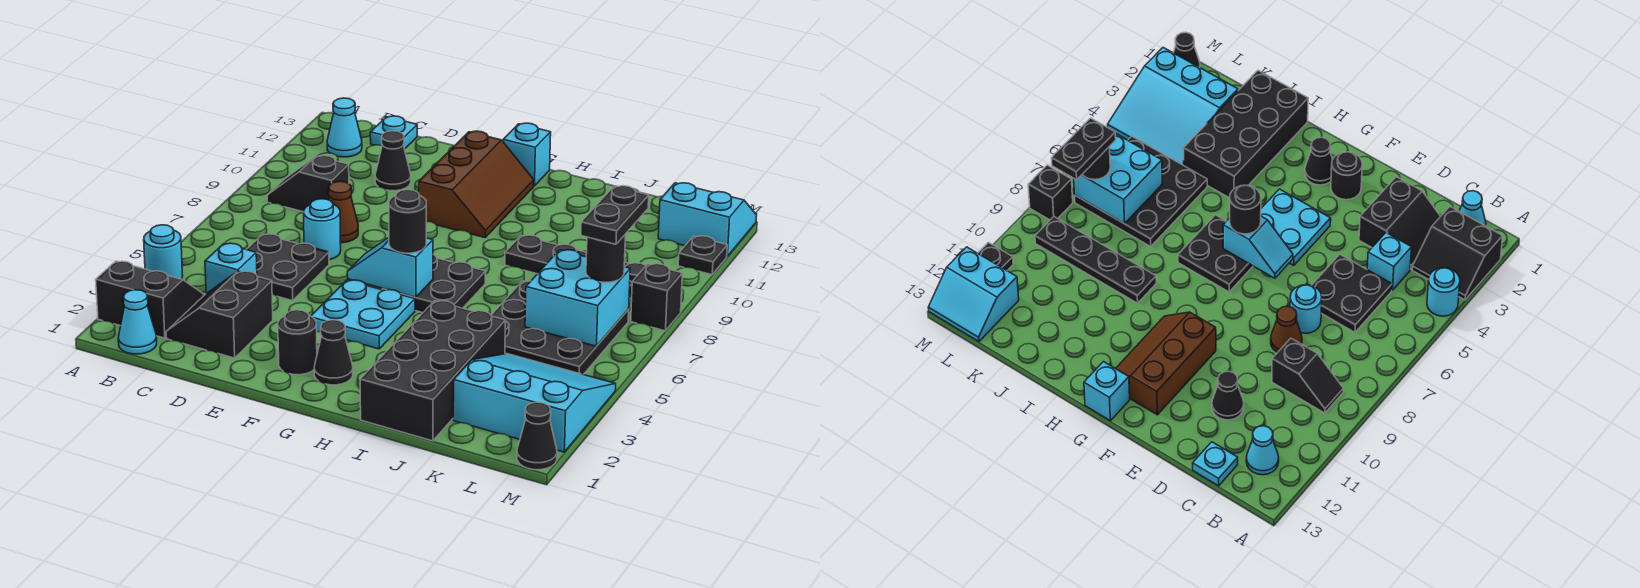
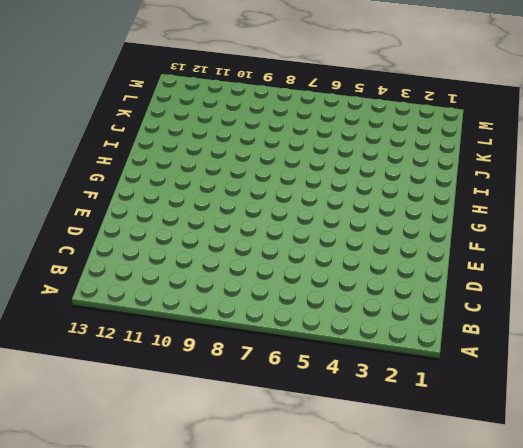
none -> black slope A2:B3 level 1 top 2
none -> cyan round brick A4 level 1
none -> cyan cone B1 level 1
none -> black slope B9:C9 level 1 top C

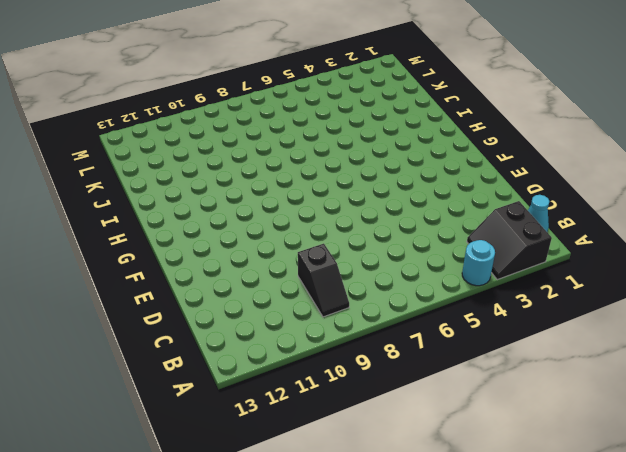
none -> cyan cone B12 level 1
none -> black slope C2:D3 level 1 top D
none -> cyan brick C4 level 1
none -> black plate C5:D6 level 1

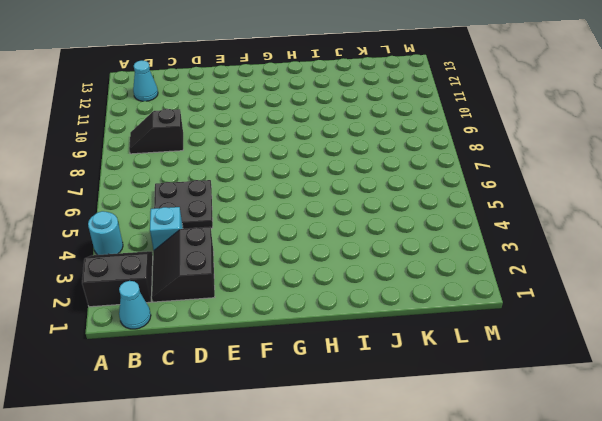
none -> cyan plate C13 level 1
none -> cyan round brick D7 level 1
none -> brown cone D8 level 1
none -> black cone D11 level 1

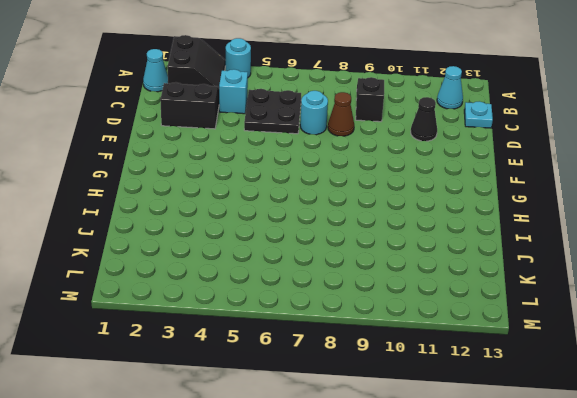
none -> black round brick F2 level 1
none -> cyan plate F4:G5 level 1
none -> brown slope F10:G12 level 1 top F
none -> black cone G2 level 1

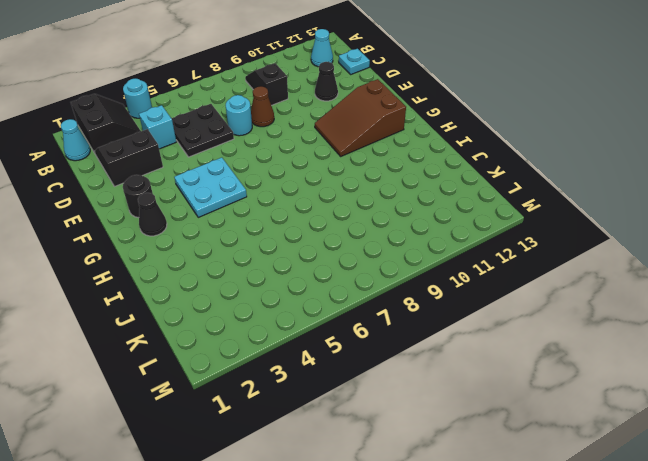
brown slope F10:G12 level 1 top 12 -> brown slope F10:G12 level 1 top F
none -> black plate G6:H7 level 1
none -> cyan brick G13 level 1
none -> black brick I1:J4 level 1
none -> black plate I9:L9 level 1

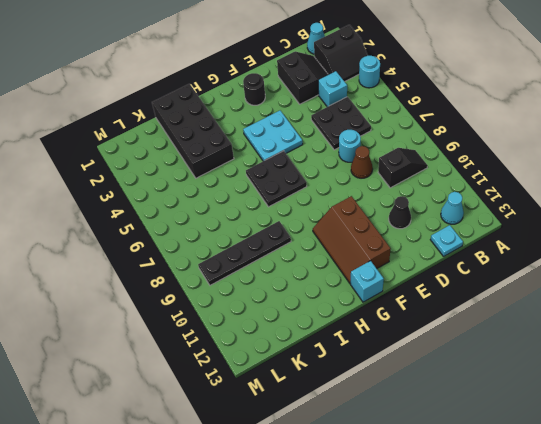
none -> black cone G2 level 1
none -> black plate J5:L7 level 1
none -> cyan slope K2:M4 level 1 top 2
none -> cyan slope L12:M13 level 1 top 12

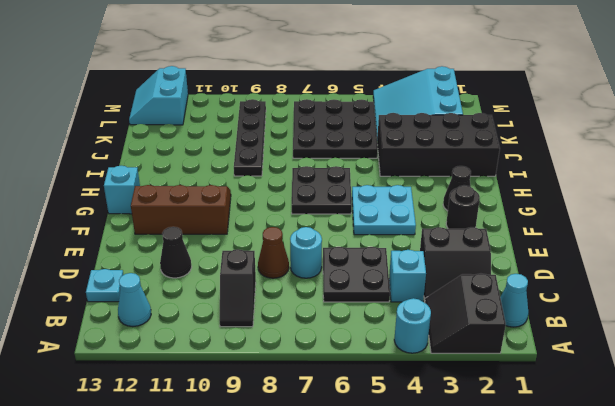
none -> black cone M1 level 1
none -> black brick M8 level 1
none -> black plate M11 level 1
none -> cyan slope F6:G6 level 2 top G

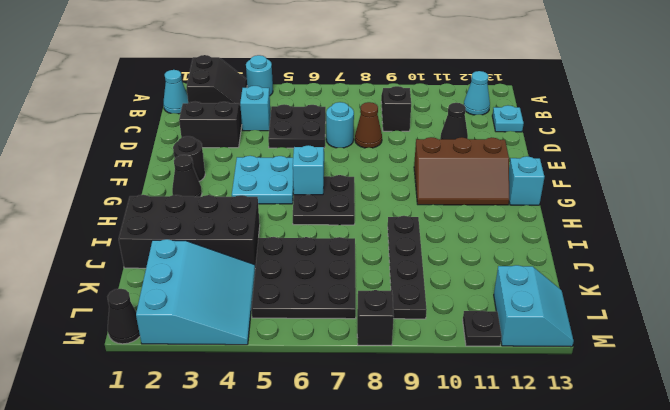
none -> cyan brick K6:L7 level 2
none -> black round brick G6 level 3
none -> black round brick L7 level 3
none -> black plate L7:L8 level 4

